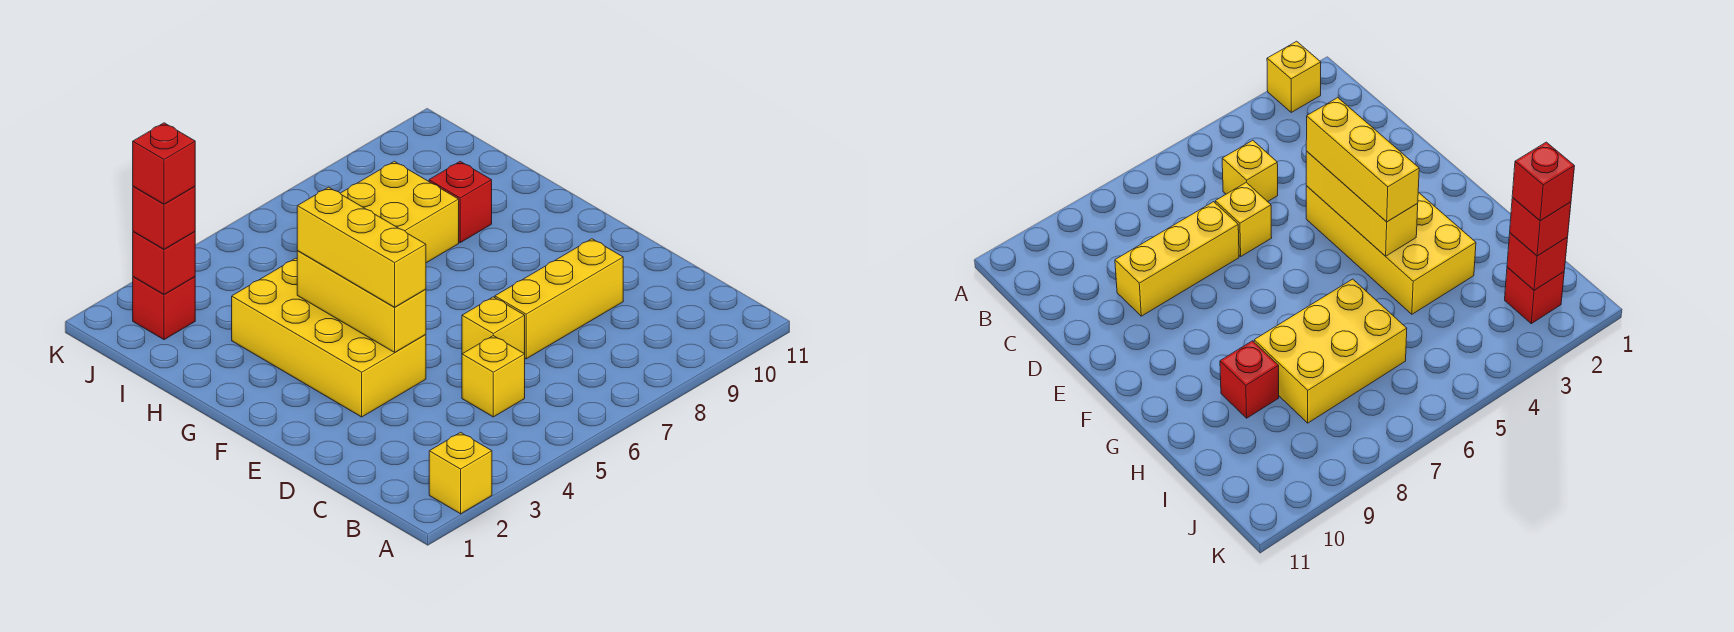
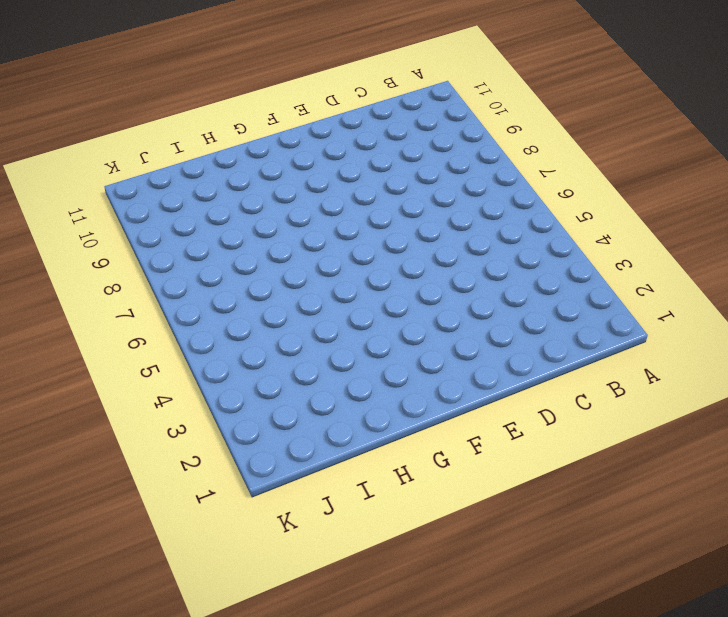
none -> yellow brick A2 level 1
none -> yellow brick C5 level 1
none -> yellow brick D6 level 1

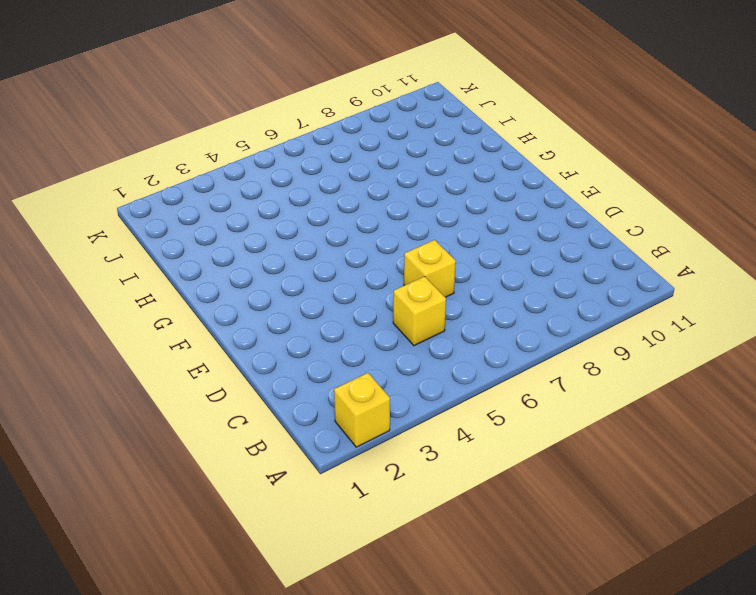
none -> yellow brick D7:D9 level 1
none -> yellow brick E3:H4 level 1
none -> yellow brick H6:I8 level 1

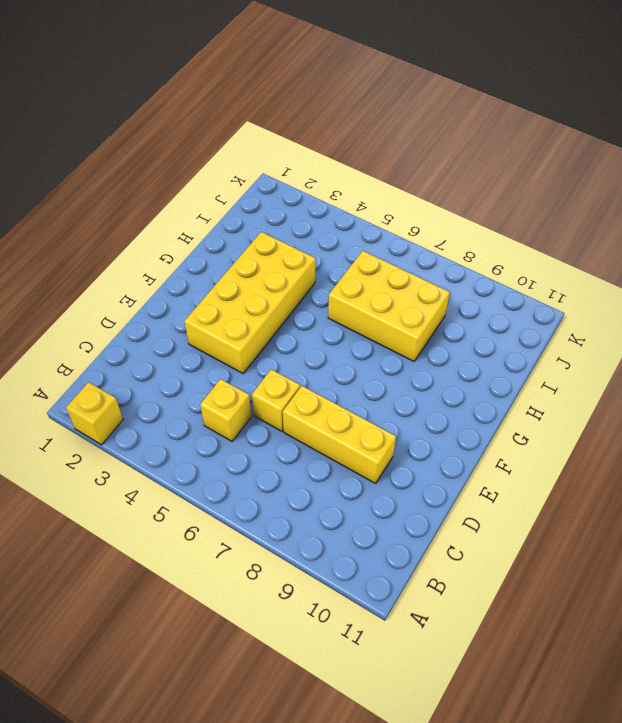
none -> red brick H9 level 1
none -> red brick J2 level 1
none -> yellow brick E4:G4 level 2

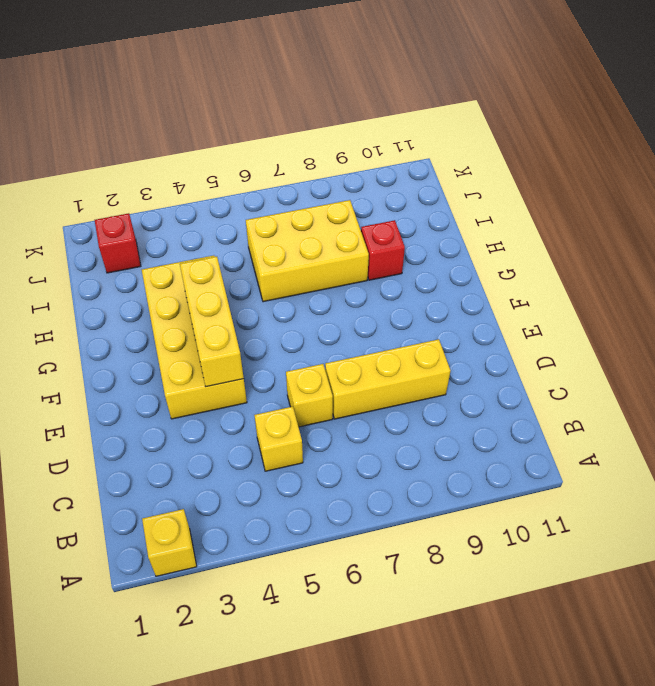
none -> red brick J2 level 2
none -> yellow brick E4:G4 level 3
none -> red brick J2 level 3

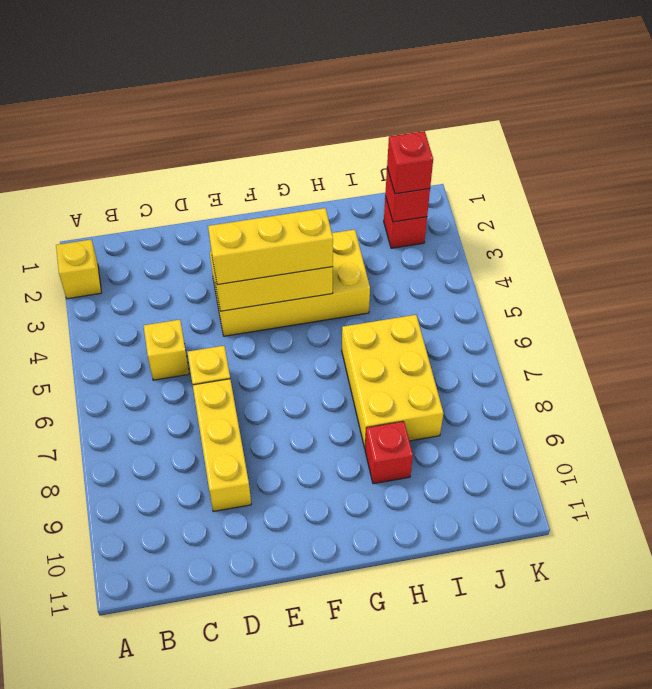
none -> red brick J2 level 4

